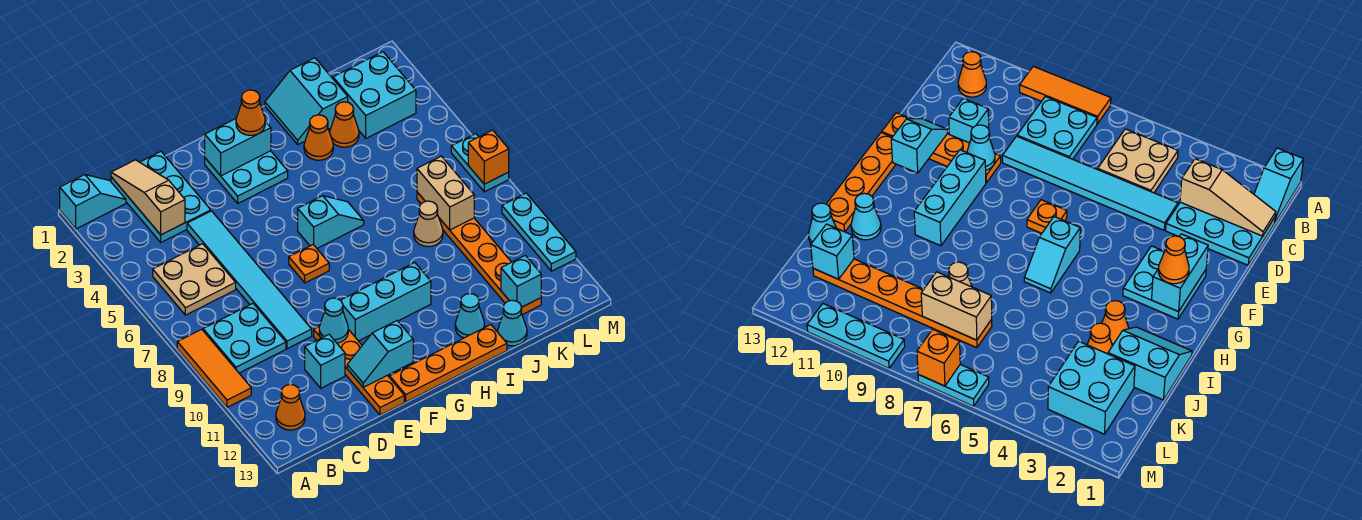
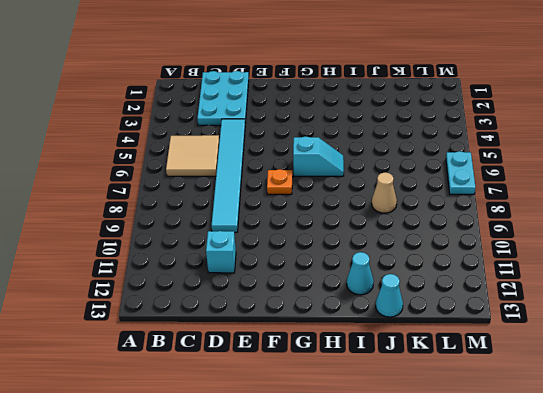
tan tile B5:C6 level 1 -> tan plate B5:C6 level 1
none -> cyan slope A1:B1 level 1 top A
none -> orange tile A8:A10 level 1
none -> cyan plate B8:C9 level 1
none -> orange cone B12 level 1

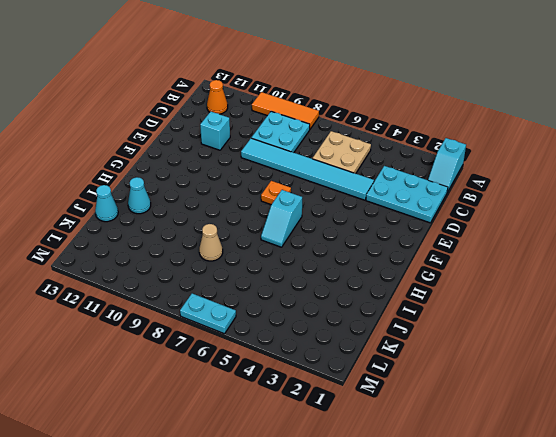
none -> orange plate E10:E13 level 1
none -> cyan plate F2:G3 level 1
none -> cyan brick F10:H10 level 1
none -> orange plate F13:I13 level 1

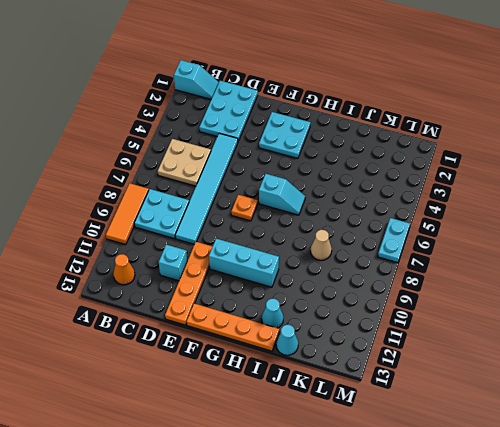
none -> cyan slope I1:J2 level 1 top J
none -> orange cone I3 level 1
none -> orange cone J3 level 1
none -> cyan brick K2:L3 level 1

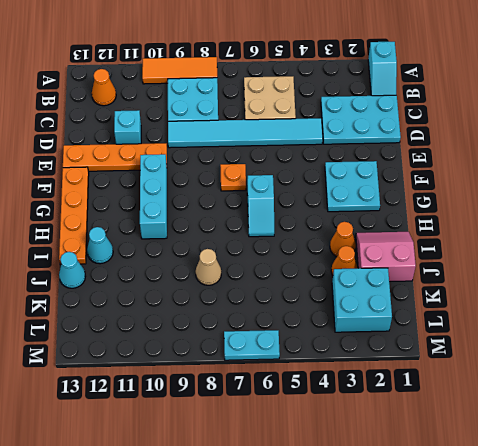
pink slope I1:J2 level 1 top J -> cyan slope I1:J2 level 1 top J
none -> orange plate K7:K12 level 1
none -> cyan plate M9:M11 level 1
none -> tan slope C1:C3 level 2 top 3
none -> cyan cone E10 level 2

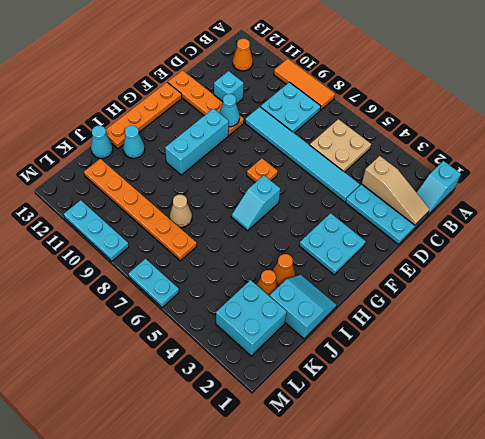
none -> cyan slope E12:F12 level 2 top F
none -> cyan brick F2:G2 level 2
none -> tan brick K7:K8 level 2
none -> cyan brick K12 level 2

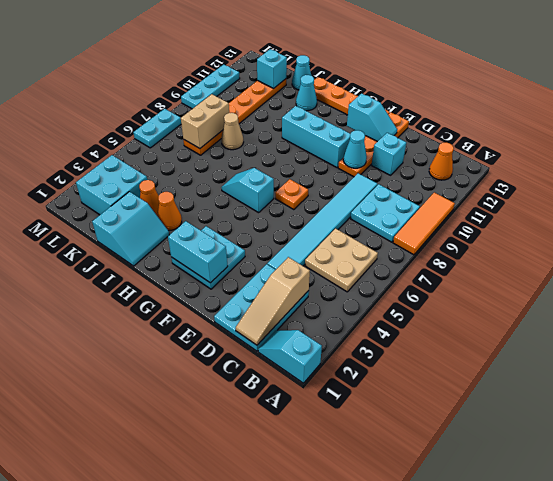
none -> orange brick M7 level 2
none -> orange cone G2 level 3

